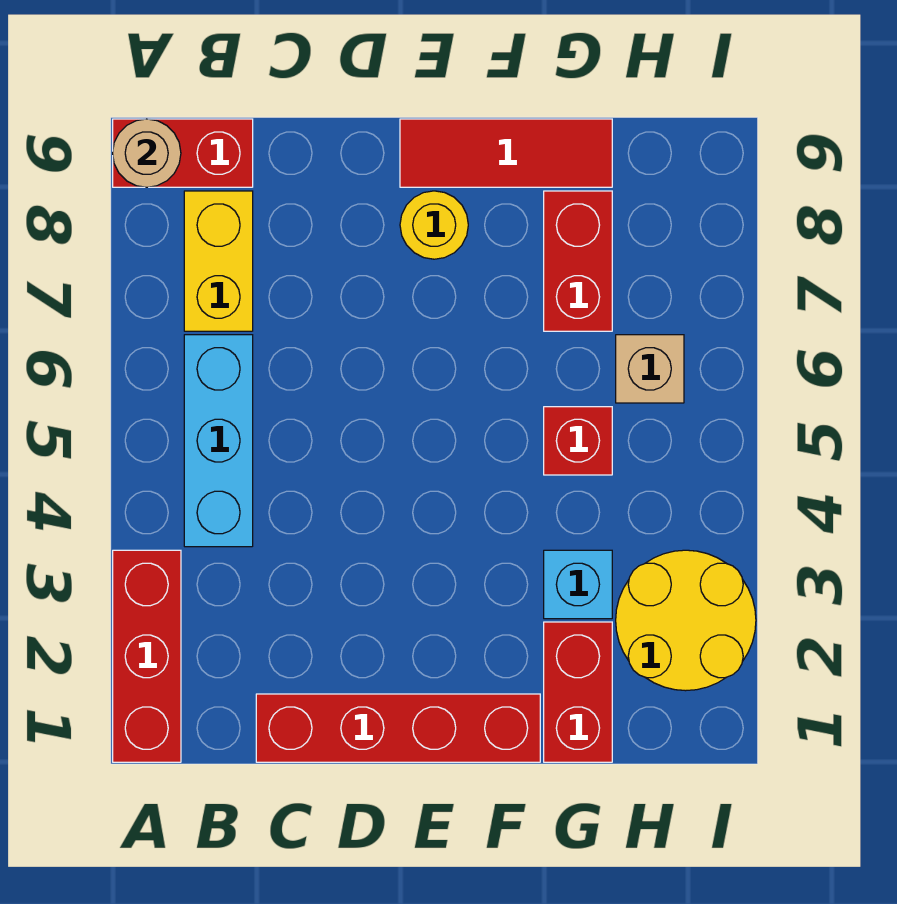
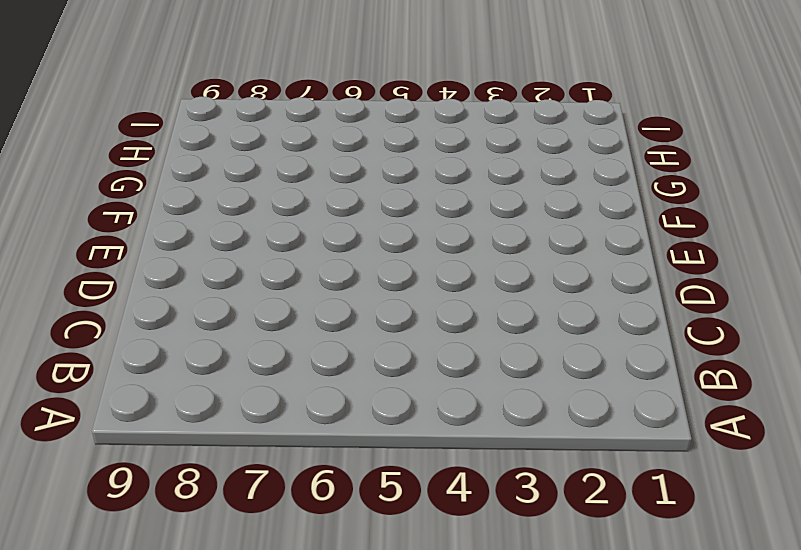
none -> red brick A1:A3 level 1
none -> red brick A9:B9 level 1
none -> cyan brick B4:B6 level 1

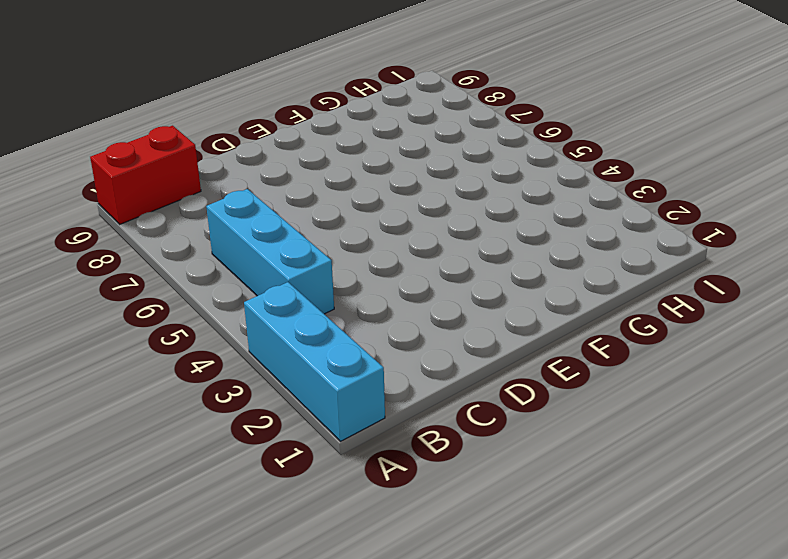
cyan brick A1:A3 level 1 -> red brick A1:A3 level 1
none -> yellow brick B7:B8 level 1
none -> red brick C1:F1 level 1
none -> yellow round brick E8 level 1

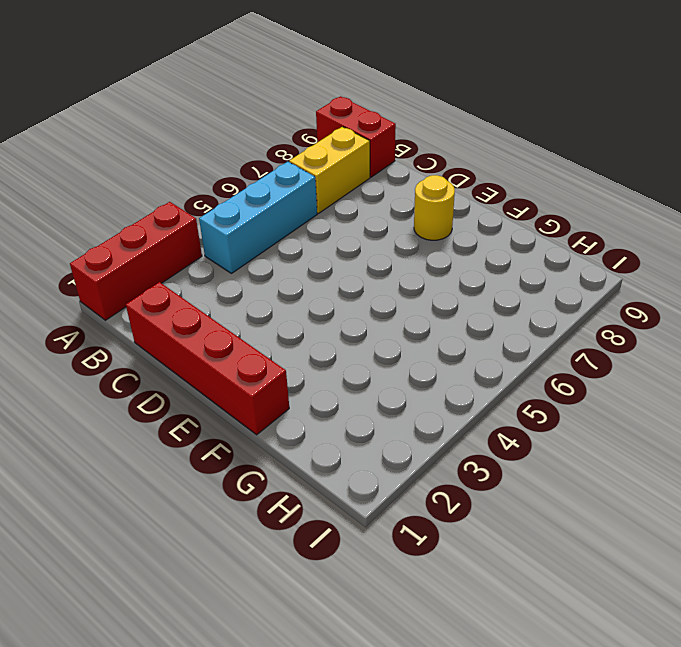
none -> red tile E9:G9 level 1
none -> red brick G1:G2 level 1
none -> cyan brick G3 level 1

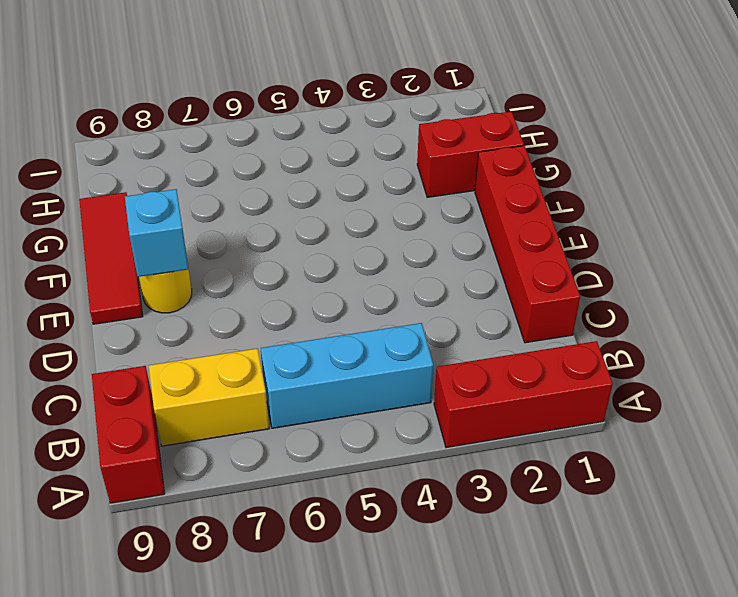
cyan brick E8 level 2 -> cyan brick G3 level 1
none -> red brick G5 level 1
none -> red brick G7:G8 level 1
none -> yellow round brick H2:I3 level 1

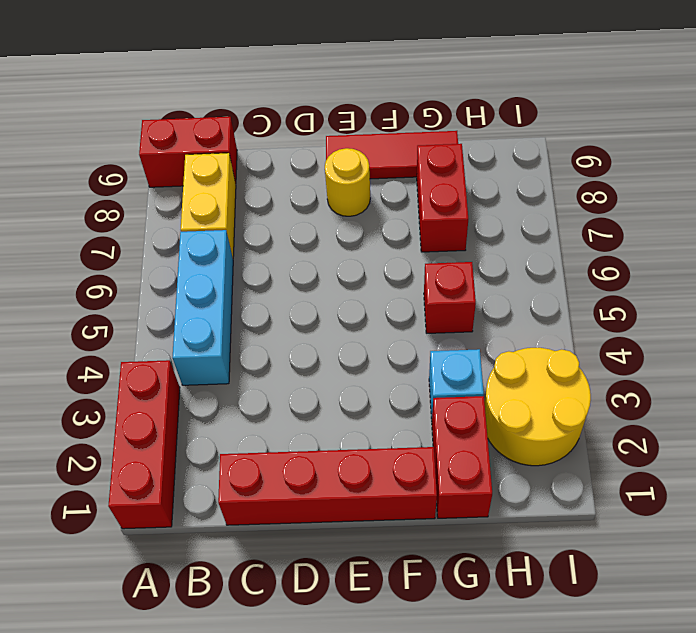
none -> tan brick H6 level 1
none -> tan round brick A9 level 2

